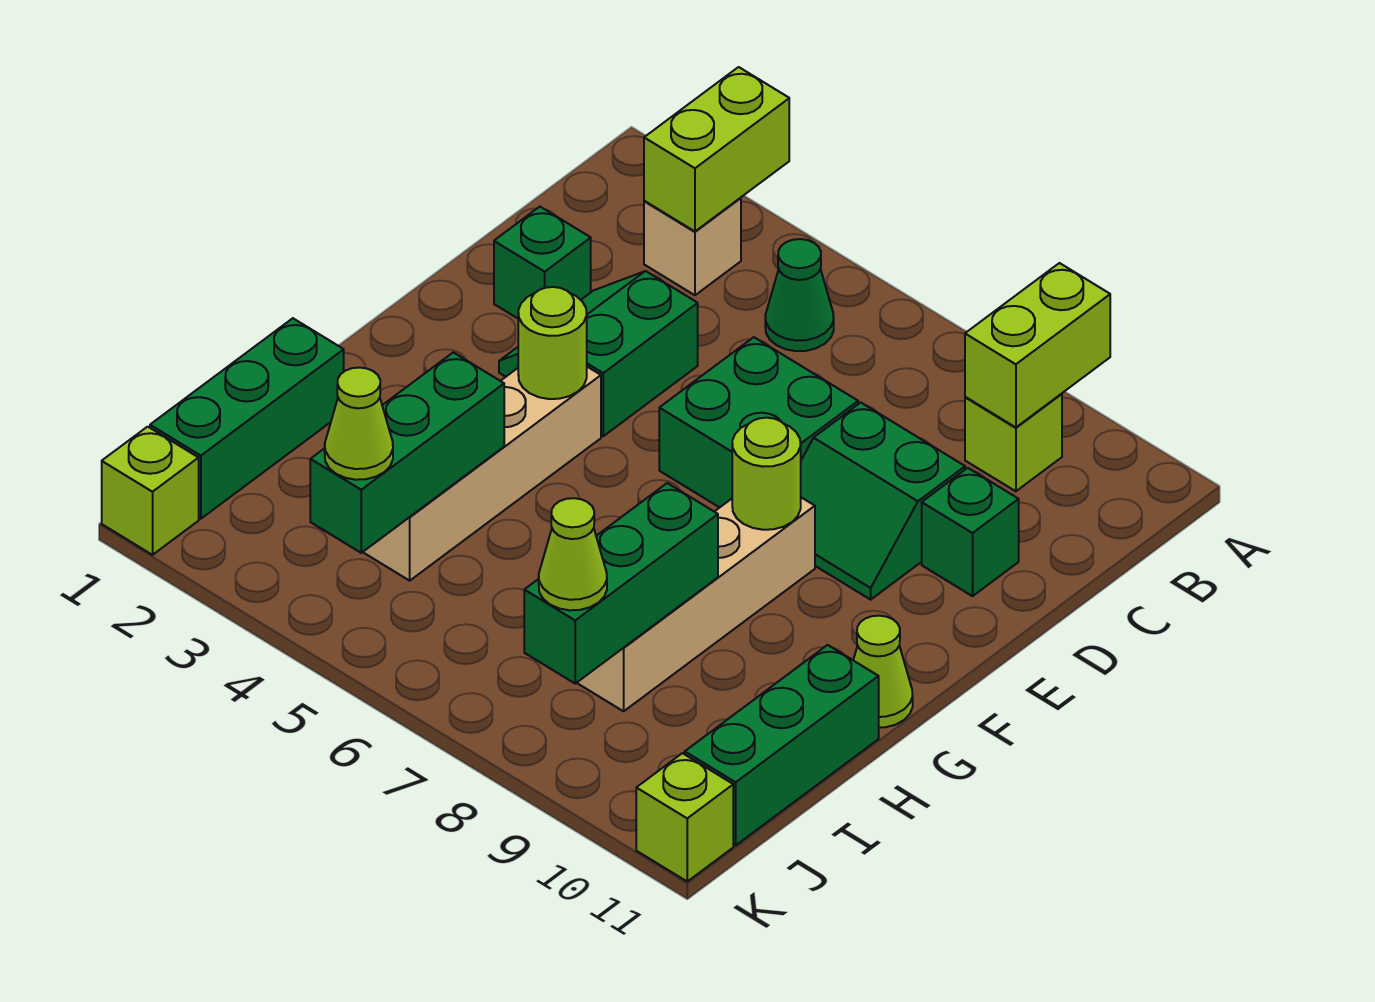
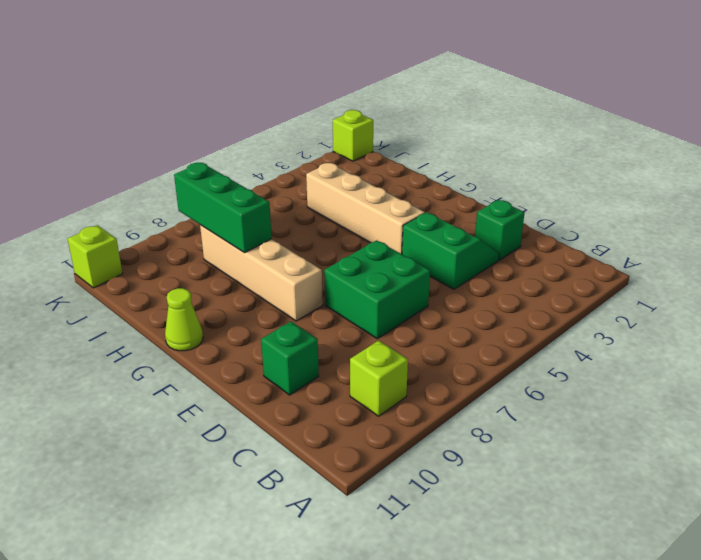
none -> tan brick B3 level 1
none -> green cone B5 level 1
none -> green slope D8:E9 level 1 top D

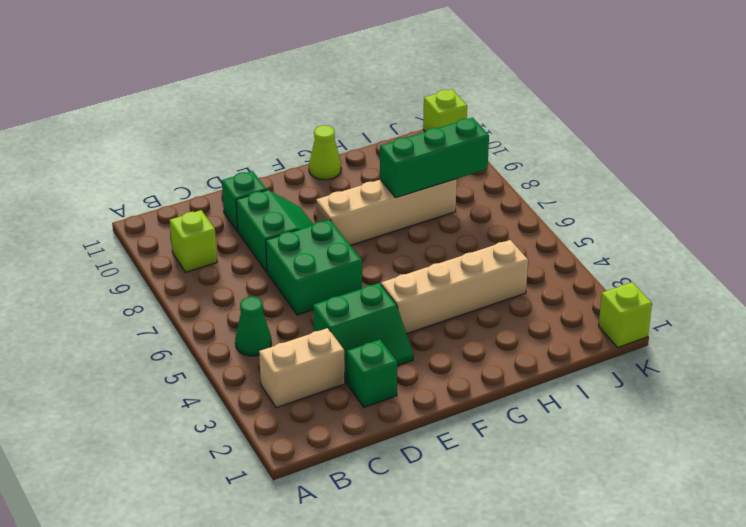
tan brick B3:C3 level 1 -> tan brick B3 level 1
none -> green brick H1:J1 level 1
none -> green brick H11:J11 level 1
none -> lime brick A3:B3 level 2

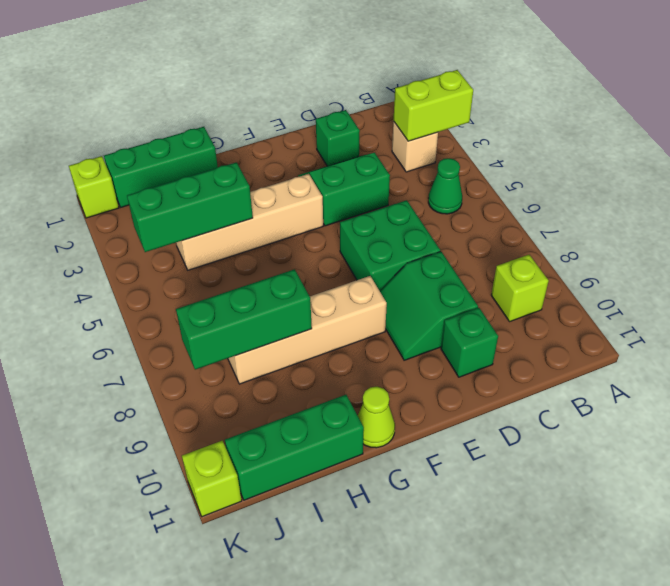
none -> lime brick A9:B9 level 2
none -> lime round brick F4 level 2
none -> lime round brick F8 level 2

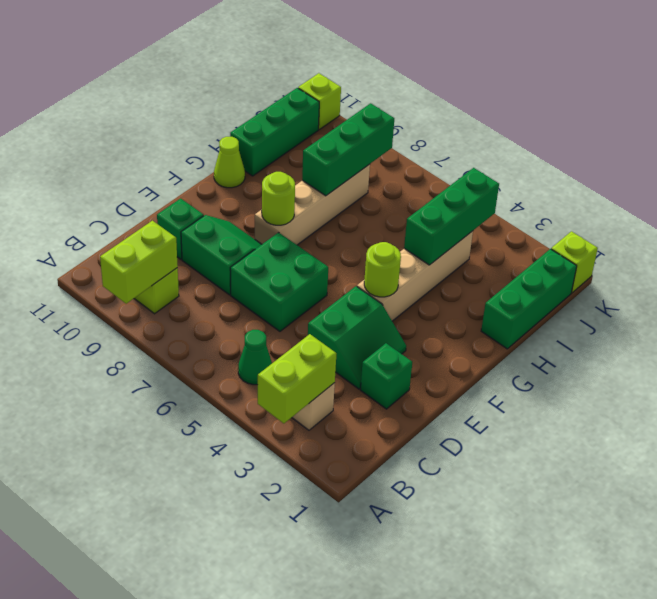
none -> lime cone J4 level 3
none -> lime cone J8 level 3

